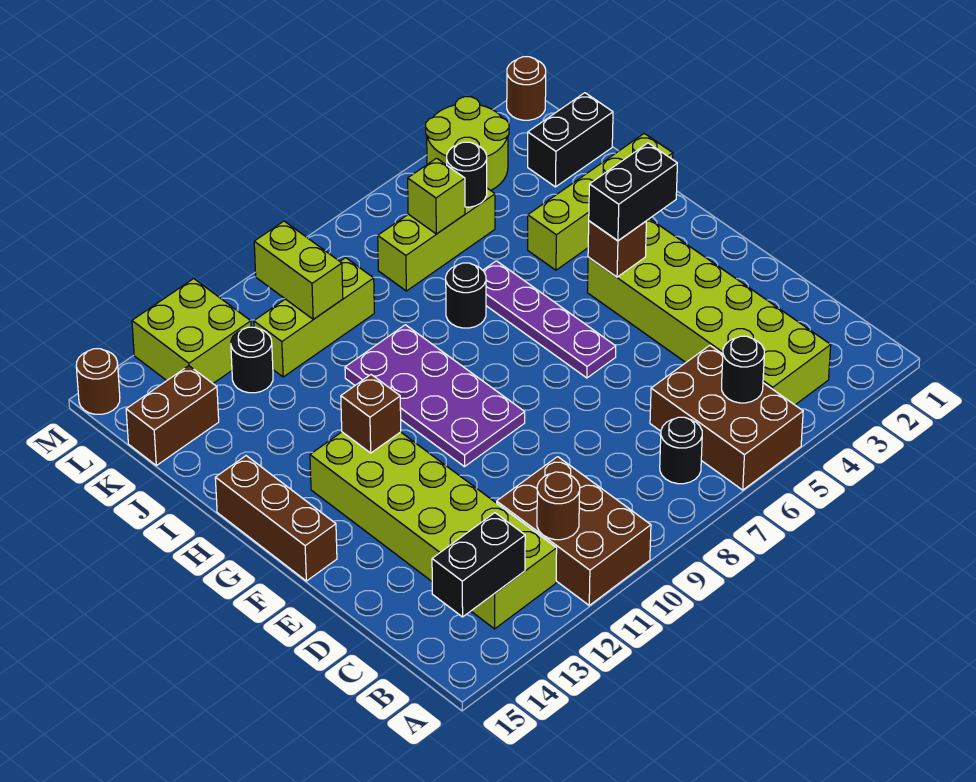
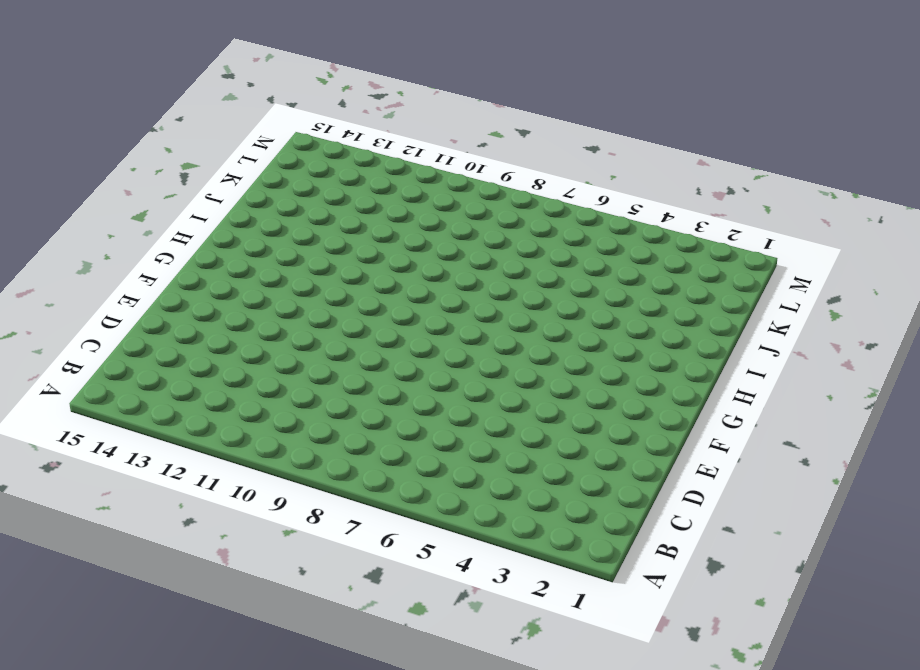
none -> brown brick A5:C6 level 1
none -> brown brick A10:C11 level 1
none -> lime brick B3:G4 level 1

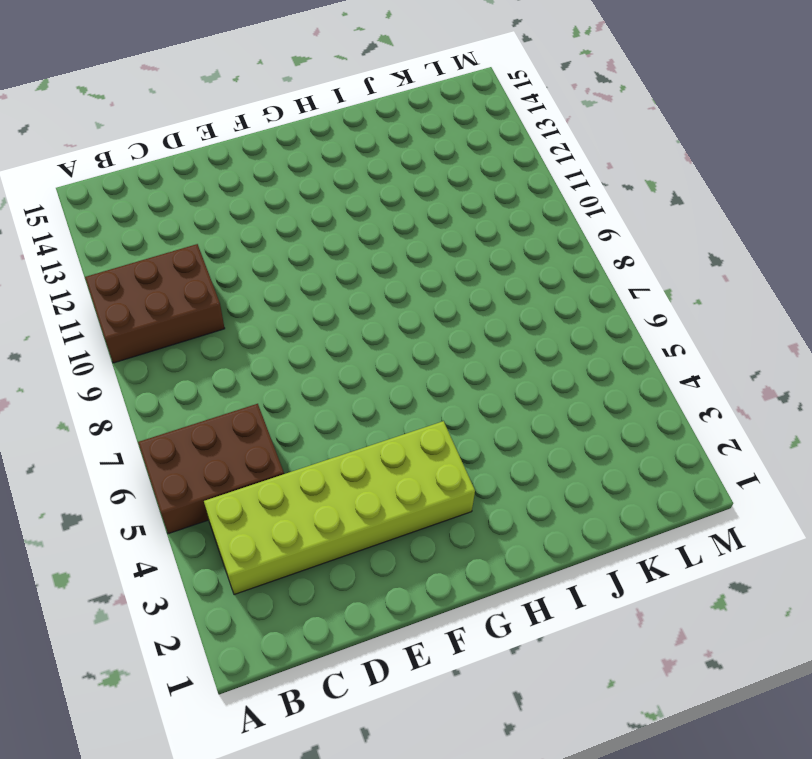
none -> black round brick B7 level 1
none -> lime brick B12:G13 level 1
none -> purple plate F6:I6 level 1

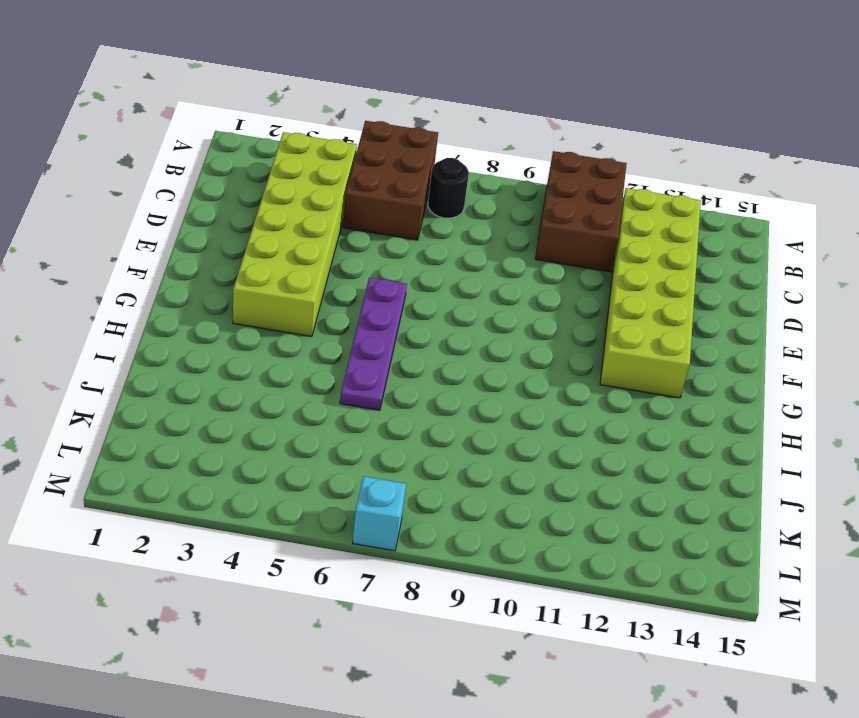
cyan brick M7 level 1 -> none
none -> purple plate F9:I10 level 1
none -> brown brick F15:H15 level 1
none -> lime brick I1:I4 level 1

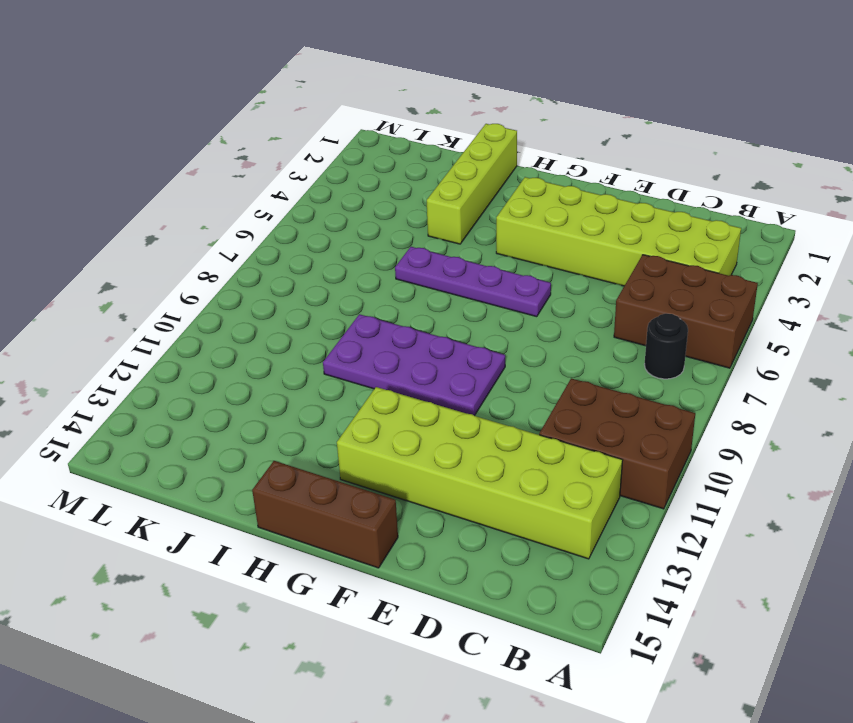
none -> black round brick I7 level 1
none -> black brick K1:K2 level 1
none -> lime brick K5:K7 level 1

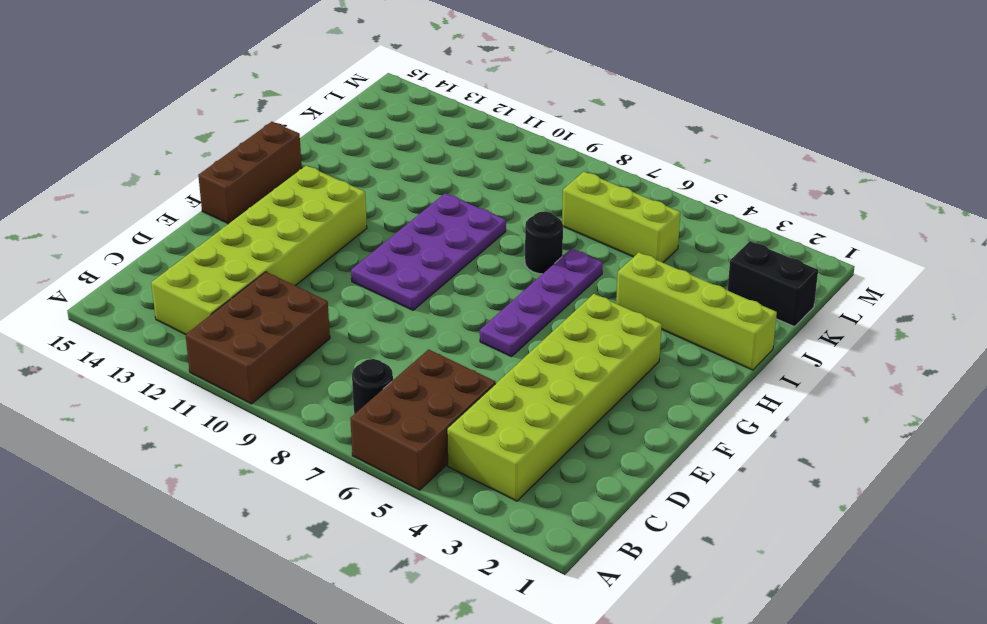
none -> lime brick K9:K11 level 1
none -> black round brick K12 level 1
none -> brown brick K14:K15 level 1

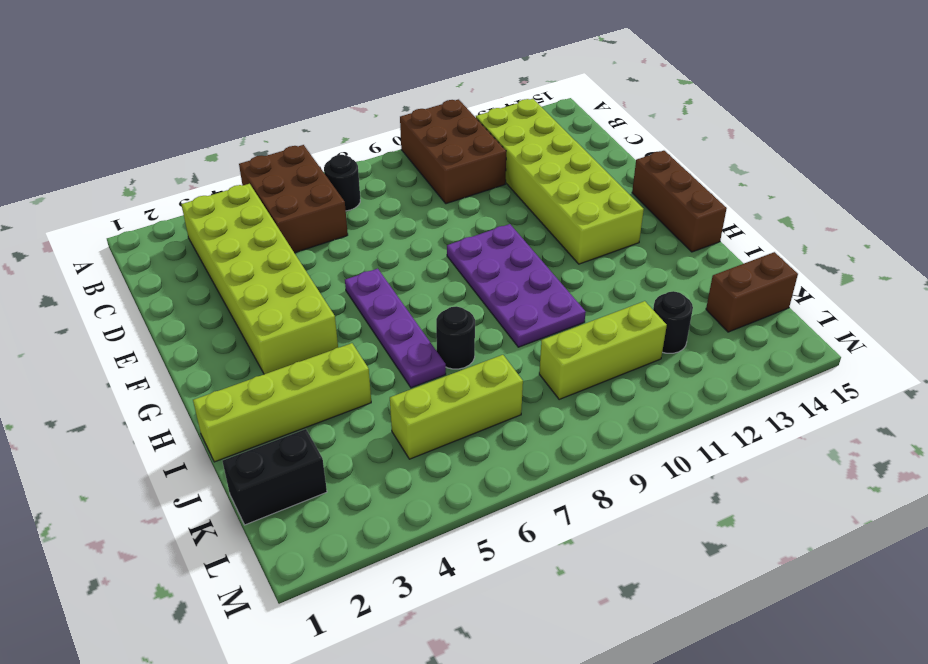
none -> lime round brick L3:M4 level 1
none -> lime brick L12:M13 level 1
none -> brown round brick M1 level 1

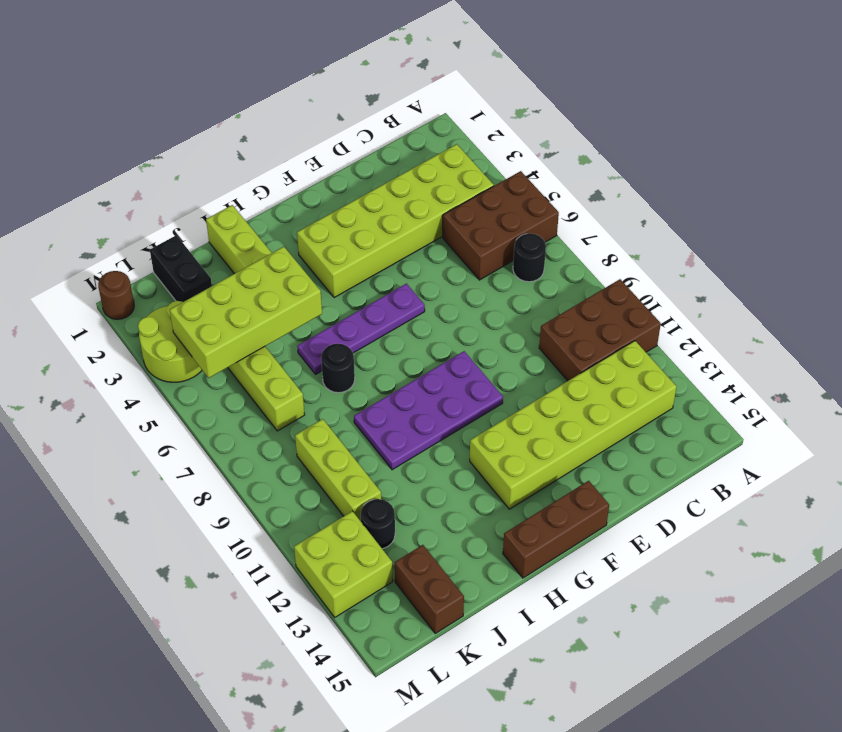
lime brick I4:L5 level 2 -> black round brick K5 level 2
none -> brown round brick M15 level 1
none -> black round brick B5 level 2
none -> brown round brick B11 level 2

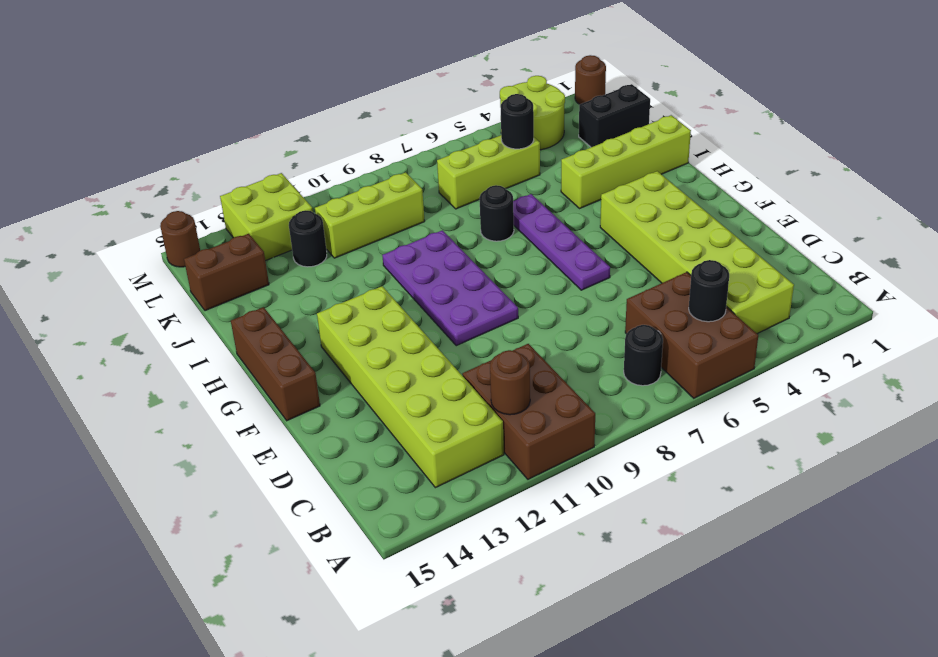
none -> black brick B13:B14 level 2
none -> brown brick G4 level 2
none -> brown brick G12 level 2

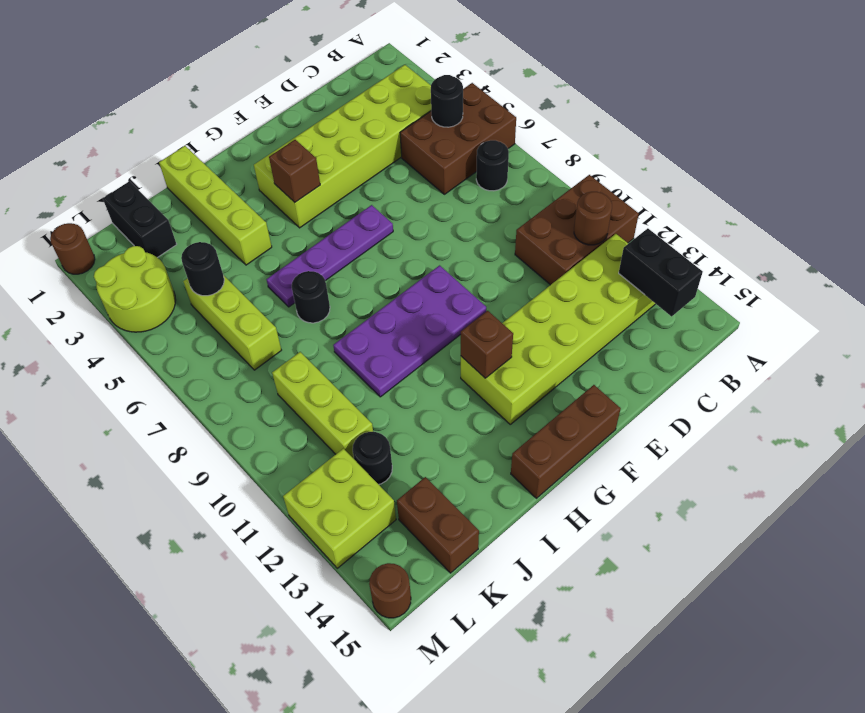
none -> lime brick K6 level 2
none -> lime brick K10:L10 level 2
none -> black brick G3:G4 level 3

